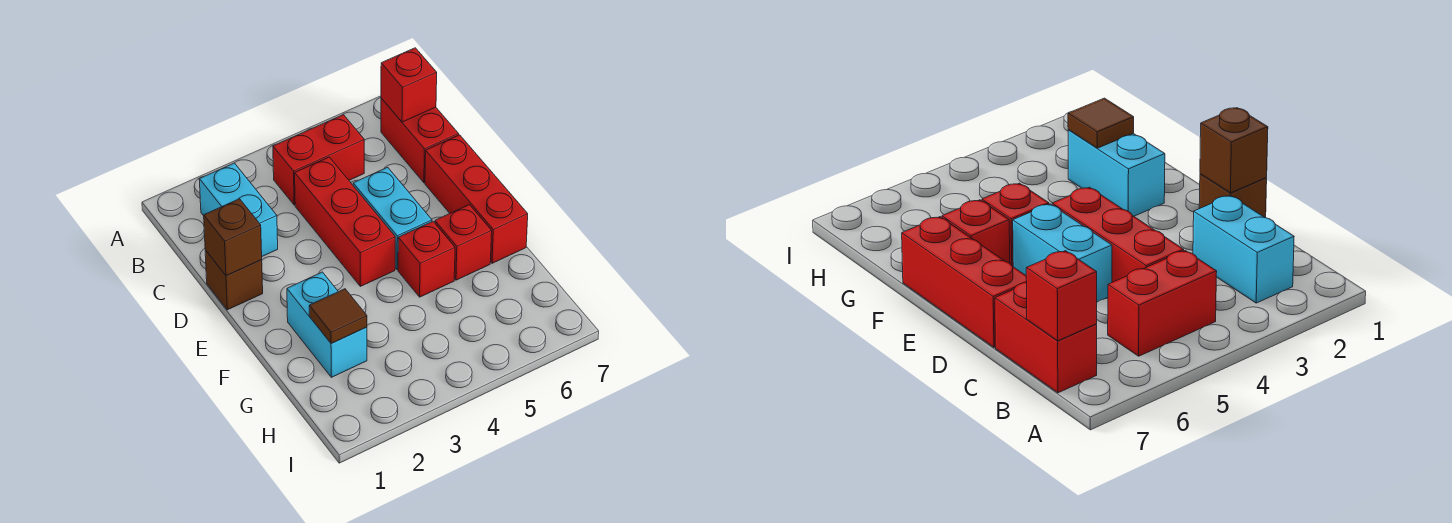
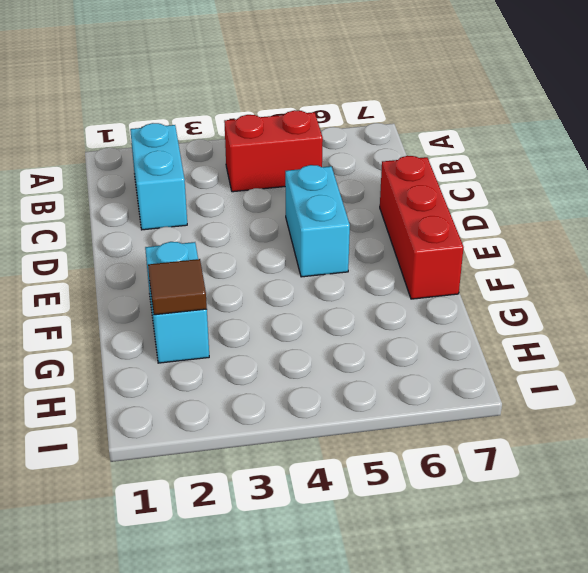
none -> red brick B7:C7 level 1
none -> red brick C4:E4 level 1
none -> brown brick D1 level 1

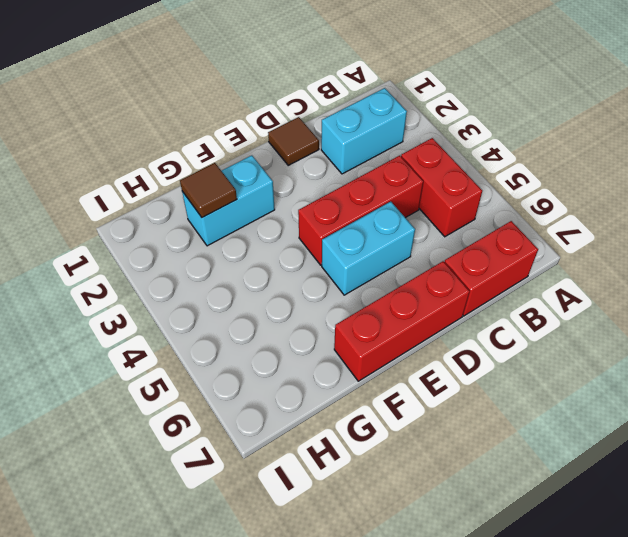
brown tile D1 level 1 -> brown brick D1 level 1
none -> red brick F5 level 1
none -> red brick F6 level 1
none -> red brick B7 level 2

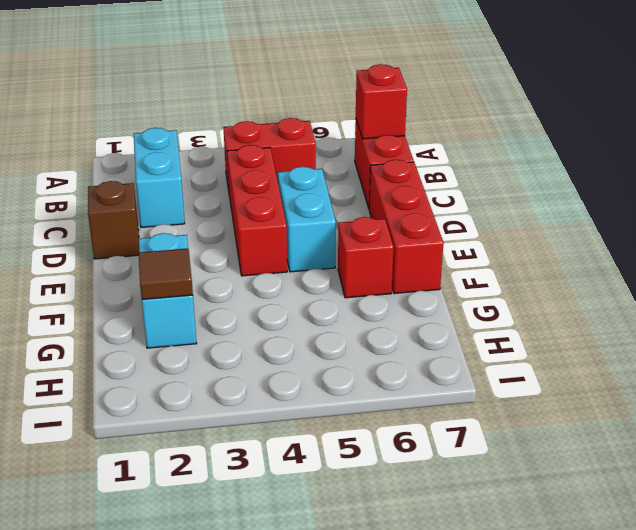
none -> red brick F5 level 1
none -> brown brick D1 level 2

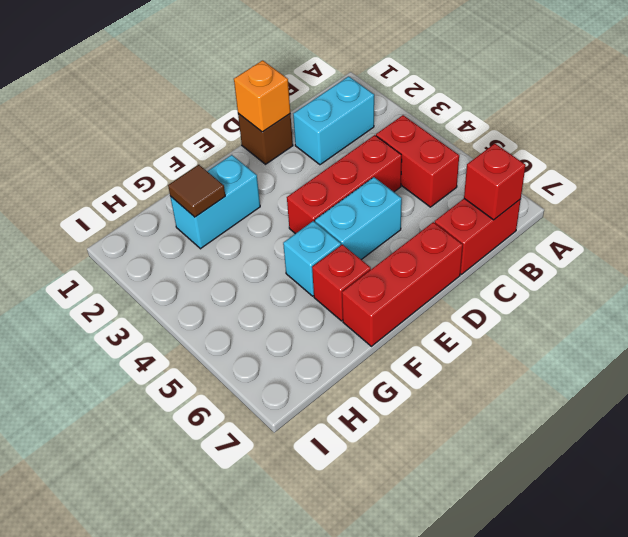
orange brick D1 level 2 -> brown brick D1 level 2
cyan brick F5 level 1 -> red brick F5 level 1

